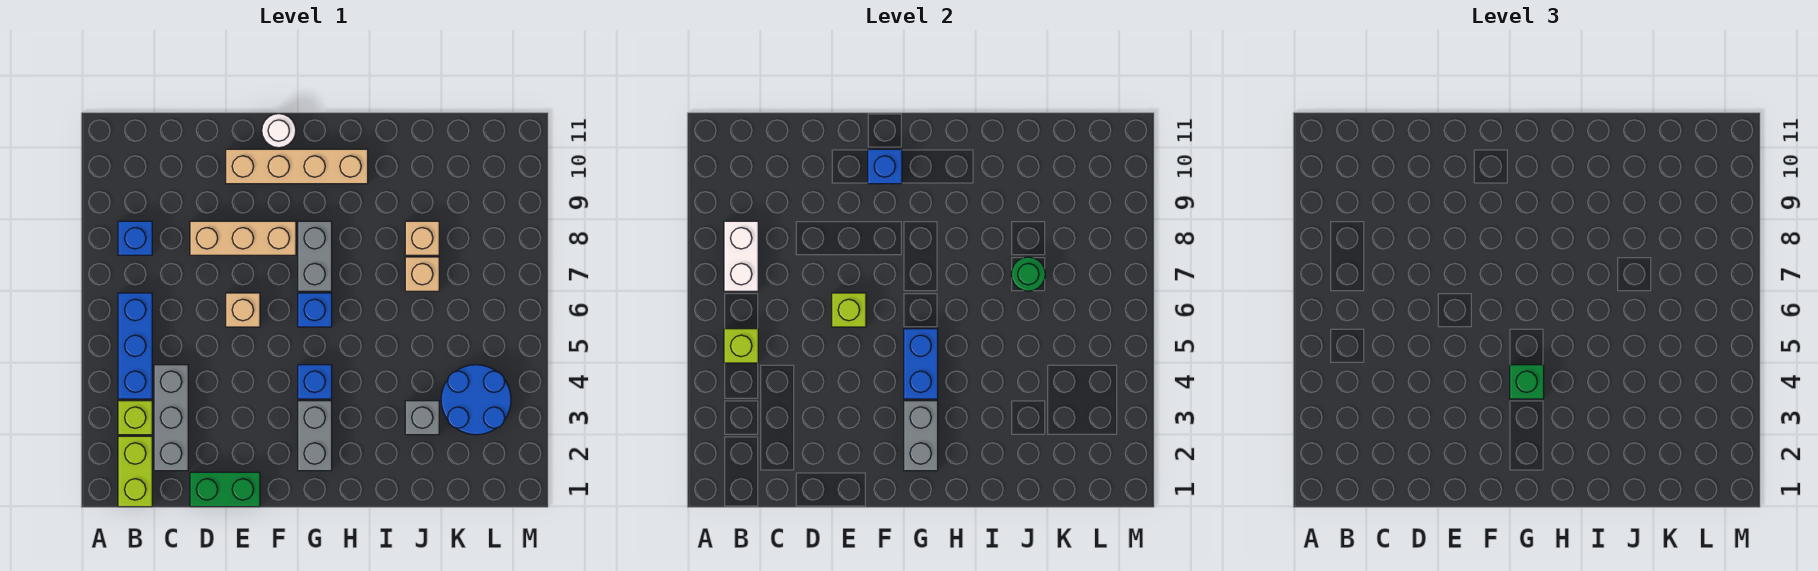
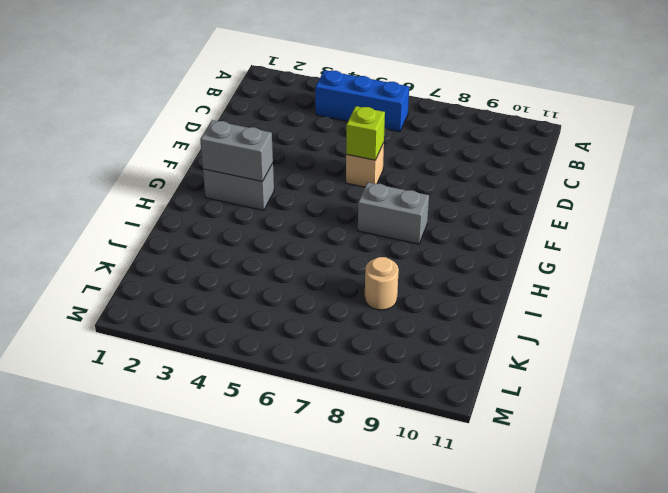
tan round brick J8 level 1 -> tan brick J8 level 1
none -> lime brick B1:B2 level 1
none -> lime brick B3 level 1
none -> blue brick B8 level 1

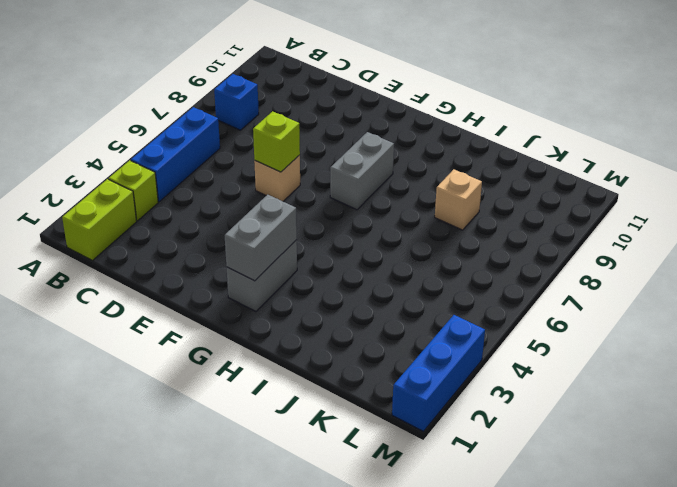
blue brick M1:M3 level 1 -> none
none -> grey brick C2:C4 level 1
none -> green brick D1:E1 level 1
none -> tan brick D8:F8 level 1

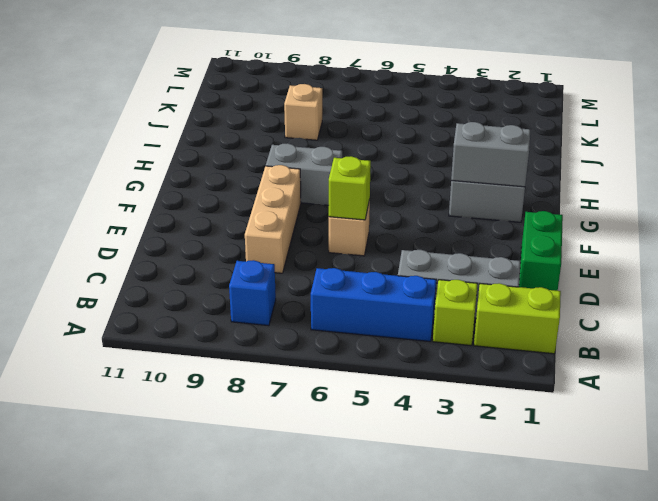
none -> tan brick E10:H10 level 1
none -> white round brick F11 level 1
none -> blue brick G4 level 1

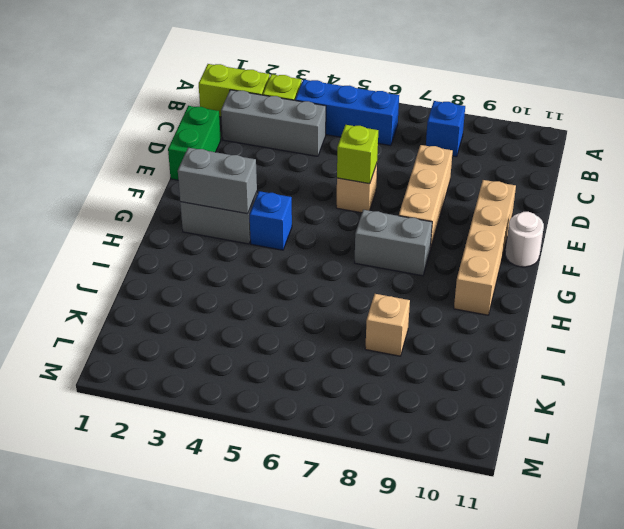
none -> blue brick G6 level 1
none -> grey brick J3 level 1
none -> tan brick J7 level 1

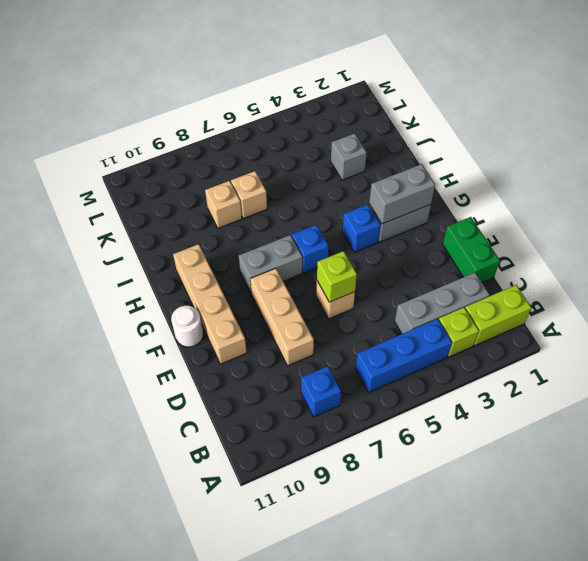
none -> blue round brick K3:L4 level 1
none -> lime brick B5 level 2
none -> white brick B7:B8 level 2

